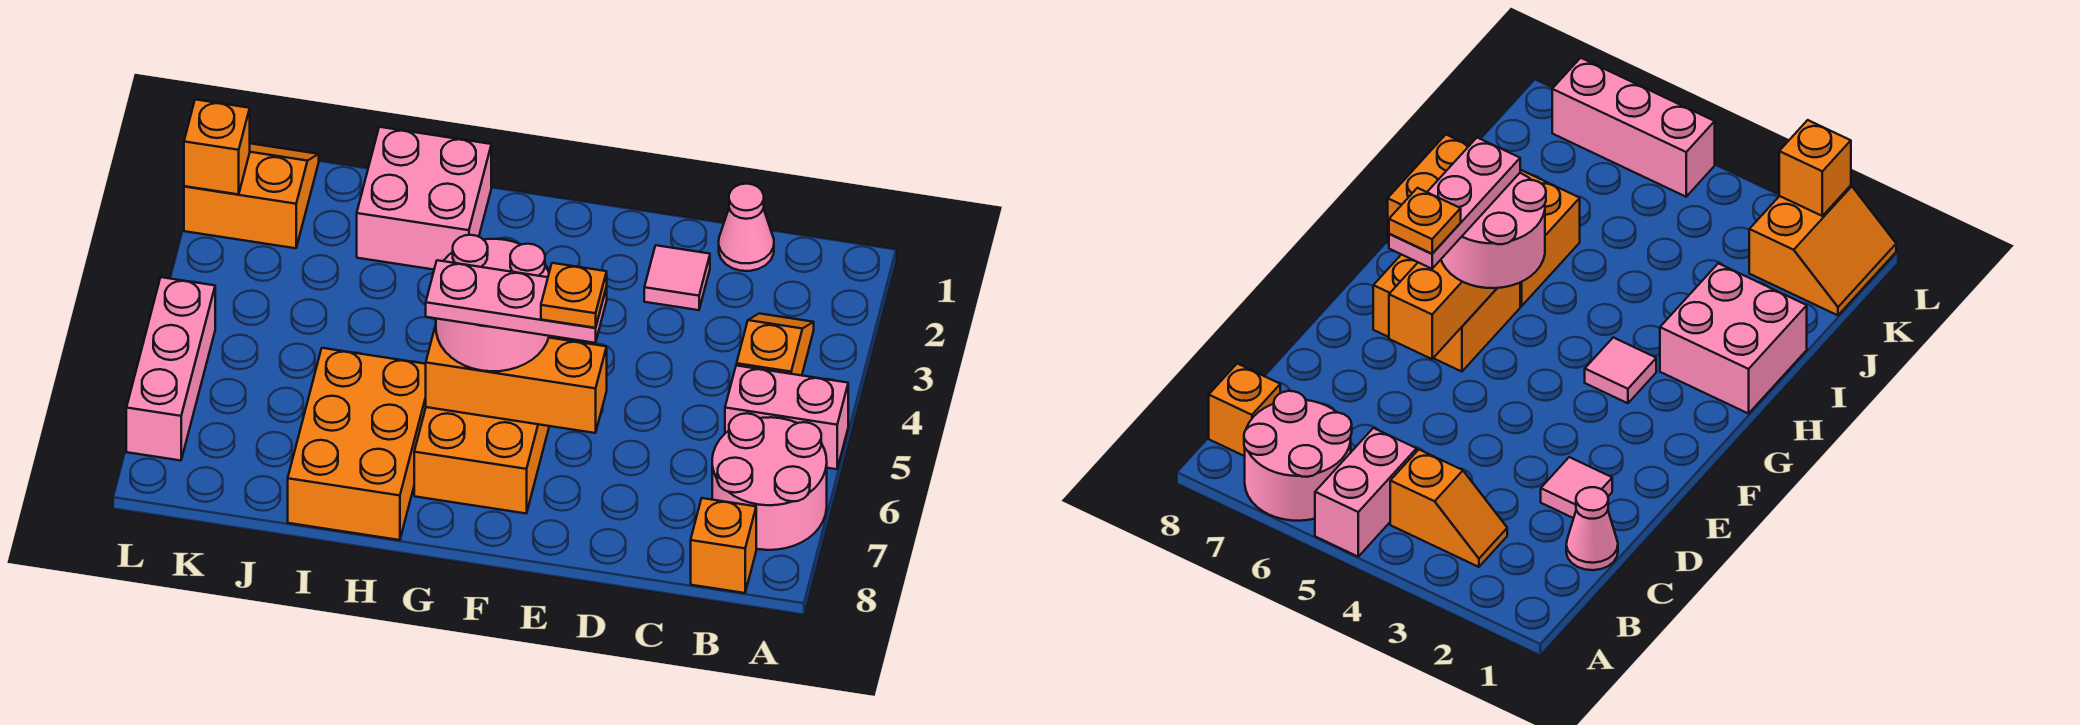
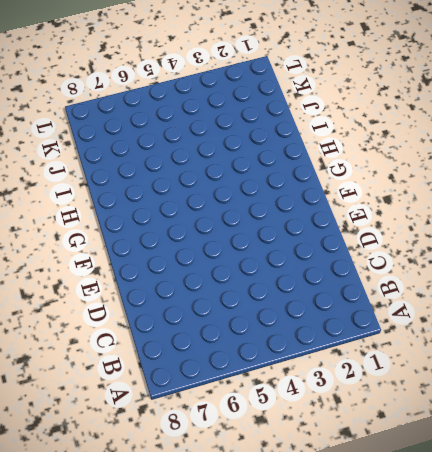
none -> pink brick A5:B5 level 1
none -> pink round brick A6:B7 level 1
none -> orange slope B3:B4 level 1 top 4

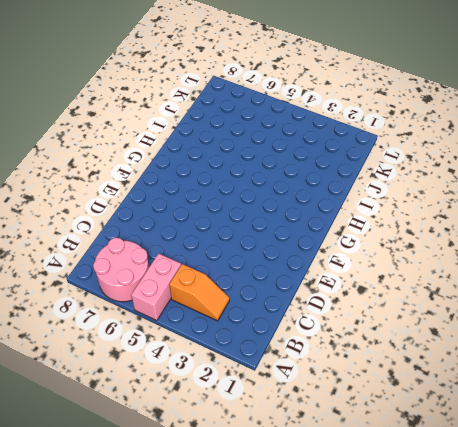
none -> orange brick B8 level 1
none -> pink cone C1 level 1
none -> pink tile D2 level 1

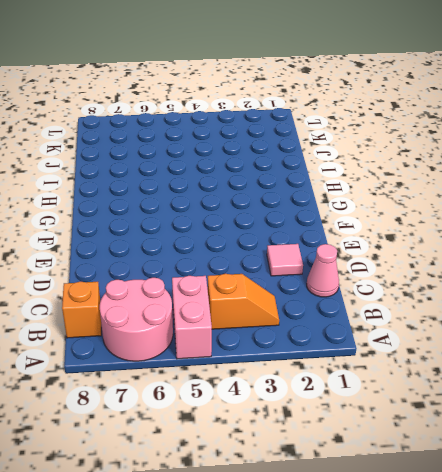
none -> orange brick F6:G7 level 1
none -> pink tile G3 level 1
none -> pink brick H1:I2 level 1

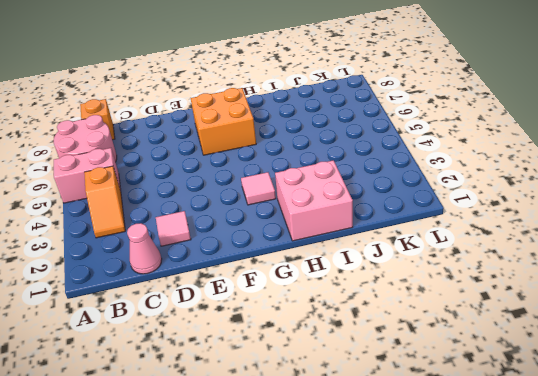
none -> orange brick H6:I8 level 1
none -> orange slope K1:L2 level 1 top 2
none -> pink brick L5:L7 level 1

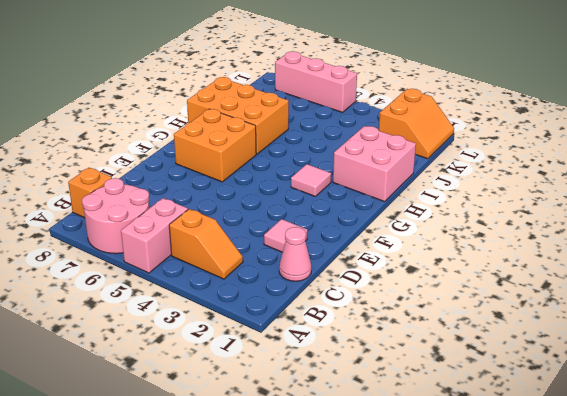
none -> orange brick E6:G6 level 2
none -> orange brick L2 level 2
none -> pink round brick F5:G6 level 3

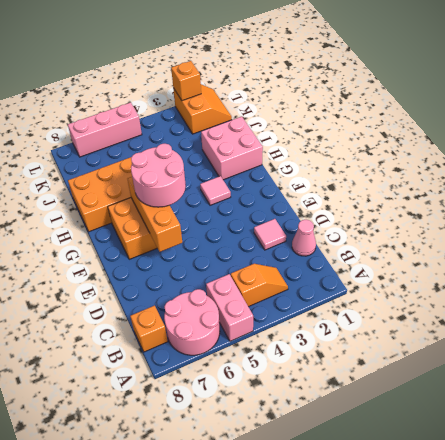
none -> pink plate E6:G6 level 4
none -> orange plate E6 level 5

